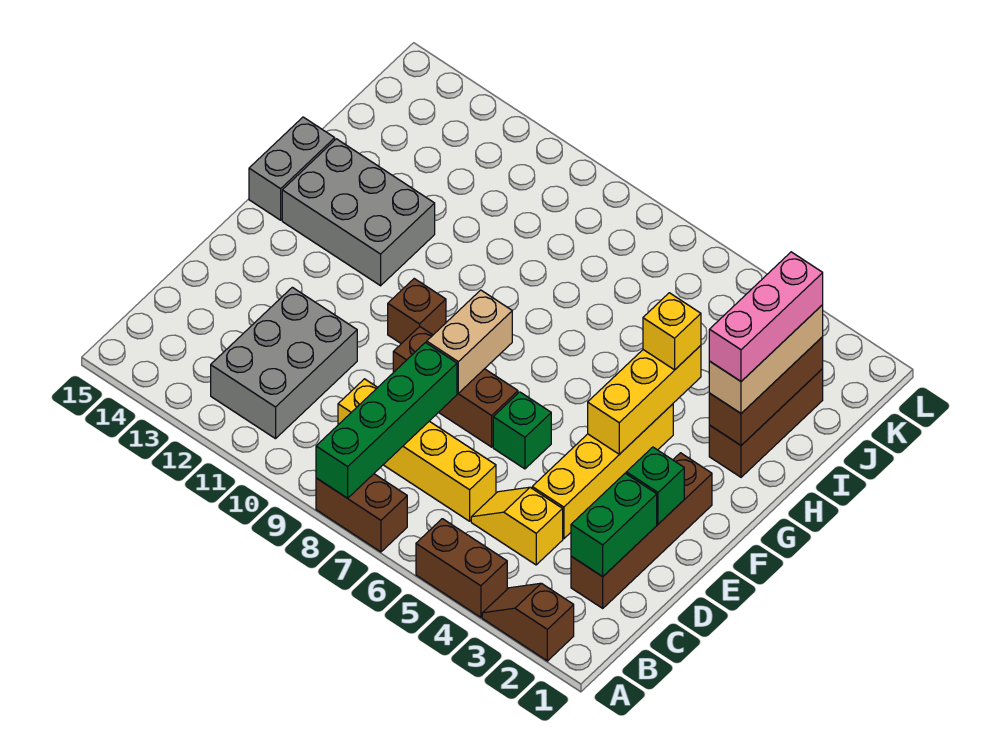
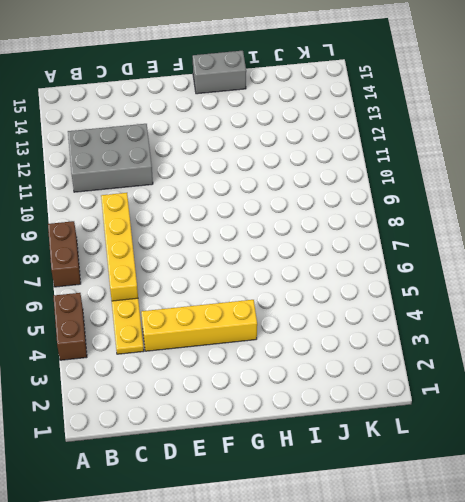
yellow plate C4:C5 level 1 -> yellow slope C4:C5 level 1 top 4
none -> brown slope A2:A3 level 1 top 2
none -> brown brick C2:F2 level 1
none -> green brick E6 level 1

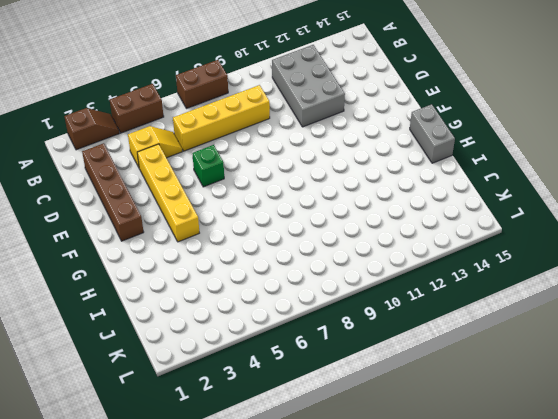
none -> brown brick E7:E9 level 1
none -> brown brick F10 level 1
none -> grey brick G12:H14 level 1

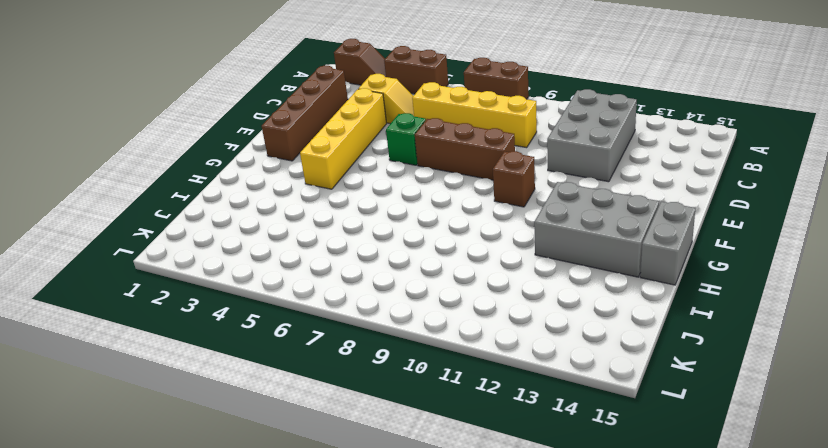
none -> brown brick H2:J2 level 1
none -> green brick A8:D8 level 2
none -> green brick C2:D2 level 2

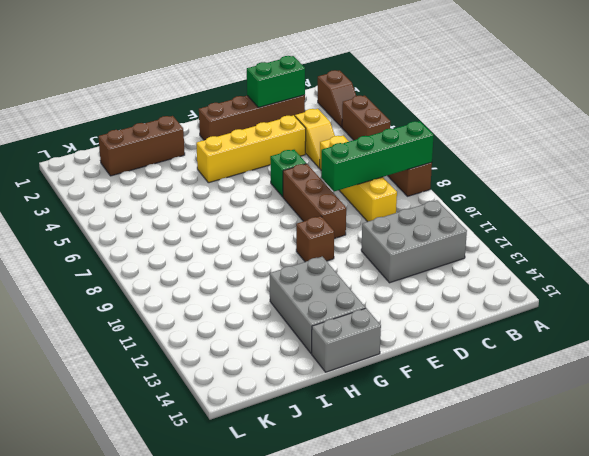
none -> green brick E2 level 2
none -> tan brick E8:F8 level 2
none -> yellow brick F4:H4 level 2

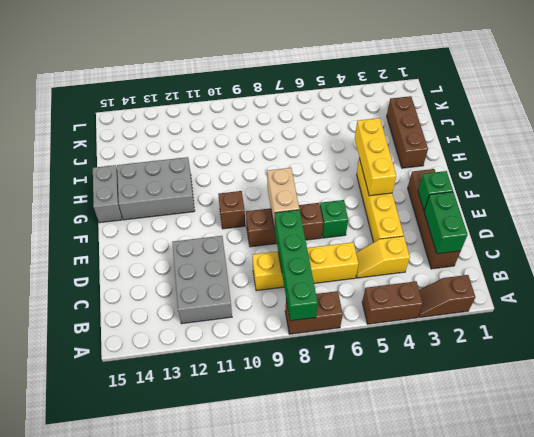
none -> brown brick H2:J2 level 2
none -> tan brick H2:J2 level 3
none -> yellow brick H4 level 3

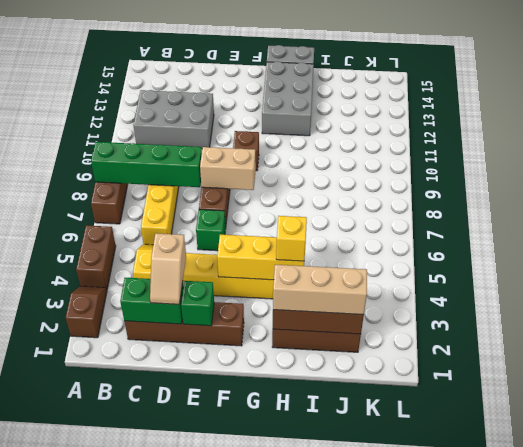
tan slope D2:D3 level 3 top 3 -> none
none -> pink brick H2:J2 level 4

